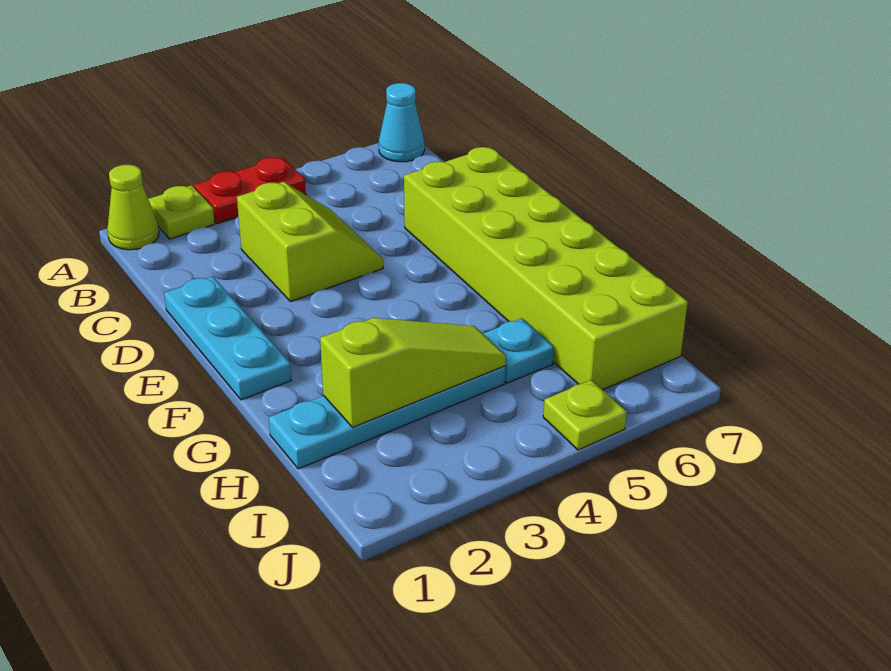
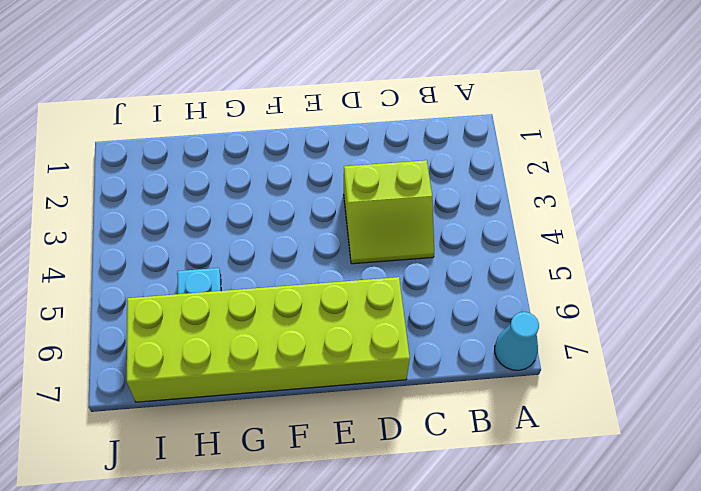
none -> lime cone A1 level 1
none -> lime plate A2 level 1

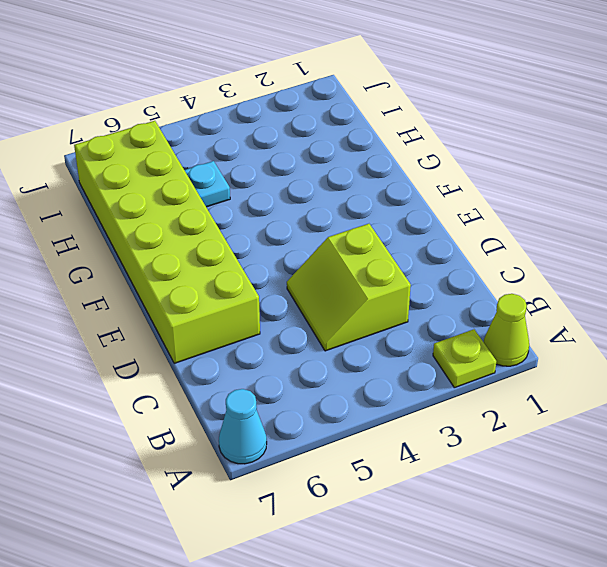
none -> red plate A3:A4 level 1
none -> cyan plate D1:F1 level 1

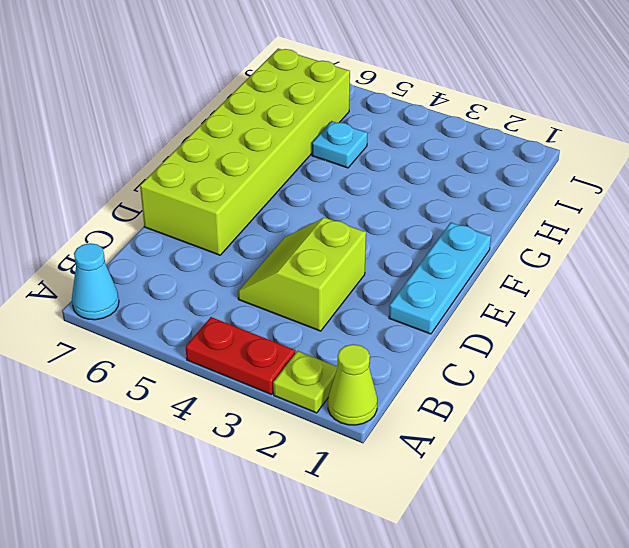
none -> cyan plate H1:H4 level 1
none -> lime plate J5 level 1

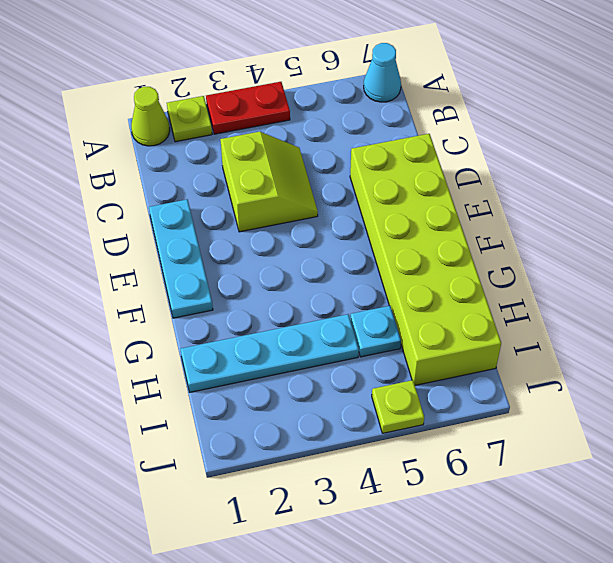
none -> lime slope H2:H4 level 2 top 2

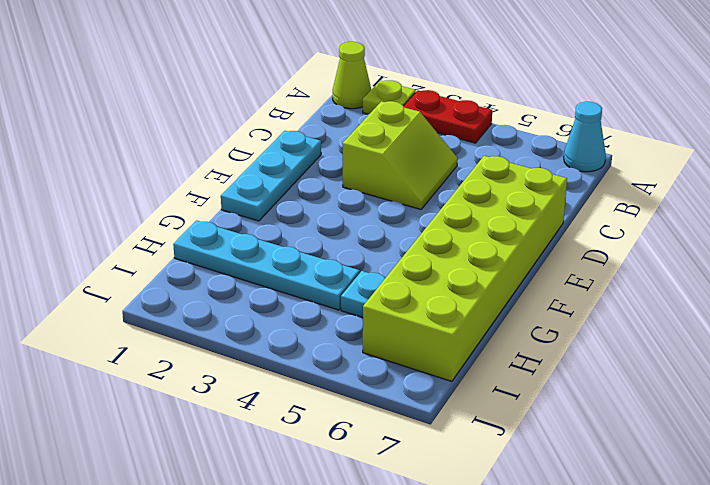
none -> lime plate J5 level 1
none -> lime slope H2:H4 level 2 top 2

